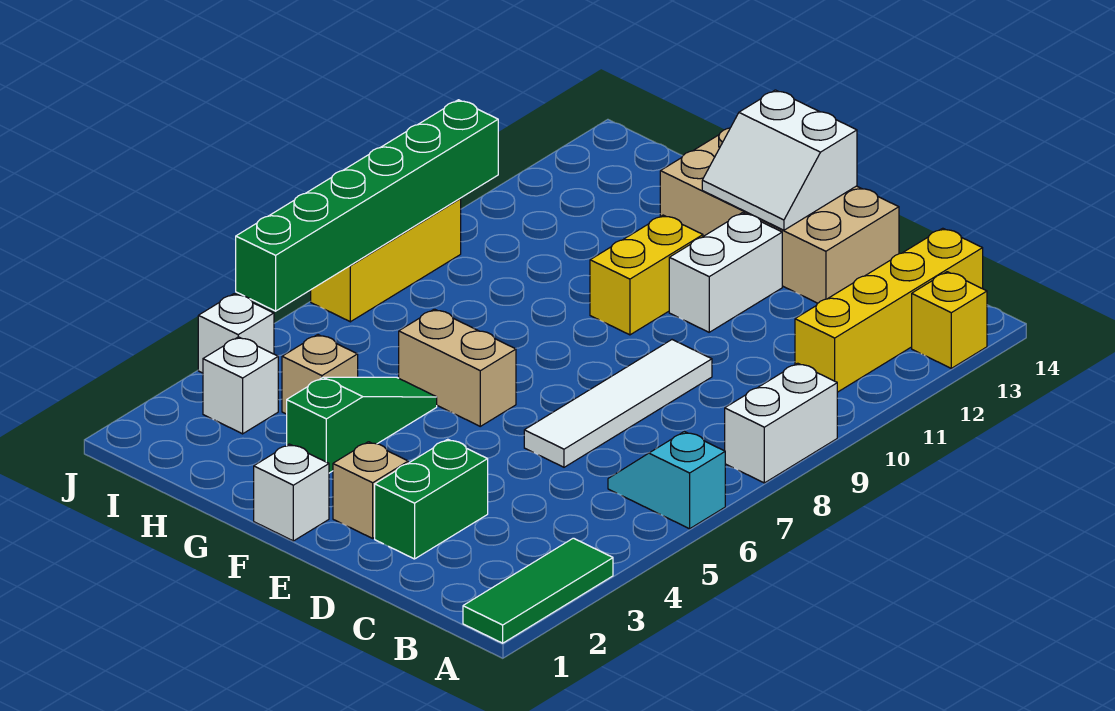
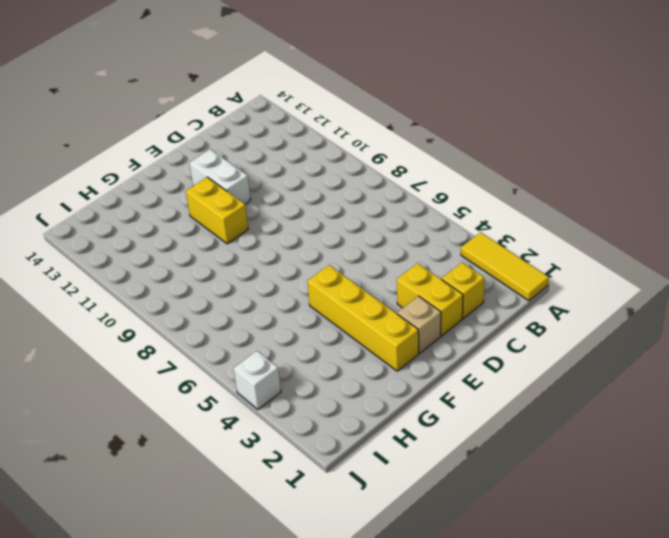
yellow tile A1:A3 level 1 -> green tile A1:A3 level 1
yellow brick C2 level 1 -> yellow brick A13 level 1
yellow brick D2:D3 level 1 -> green brick D2:D3 level 1
yellow brick F2:F5 level 1 -> yellow brick B11:B14 level 1
none -> cyan slope A6:B6 level 1 top A
none -> white brick A8:A9 level 1
none -> white tile D6:D9 level 1

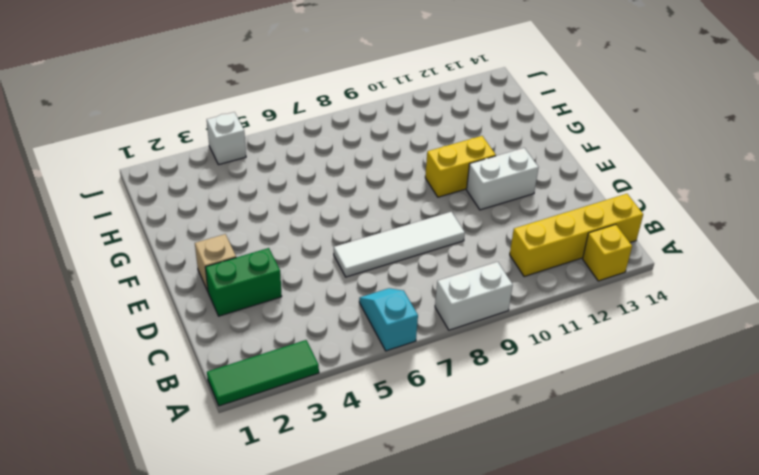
none -> tan brick D13:G14 level 1
none -> white brick F1 level 1
none -> tan brick F6:G6 level 1

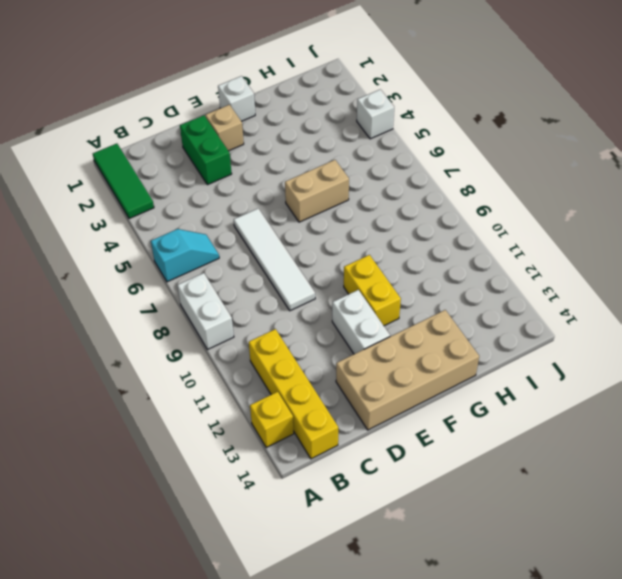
none -> green slope G3:G5 level 1 top 3
none -> tan brick H4 level 1
none -> white brick I3 level 1

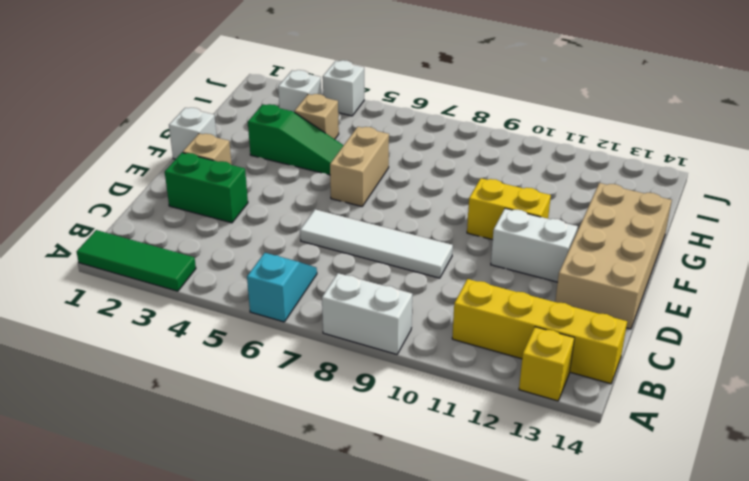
none -> yellow brick J7:J9 level 1
none -> white slope E13:F14 level 2 top 14
none -> green brick J5:J10 level 2

